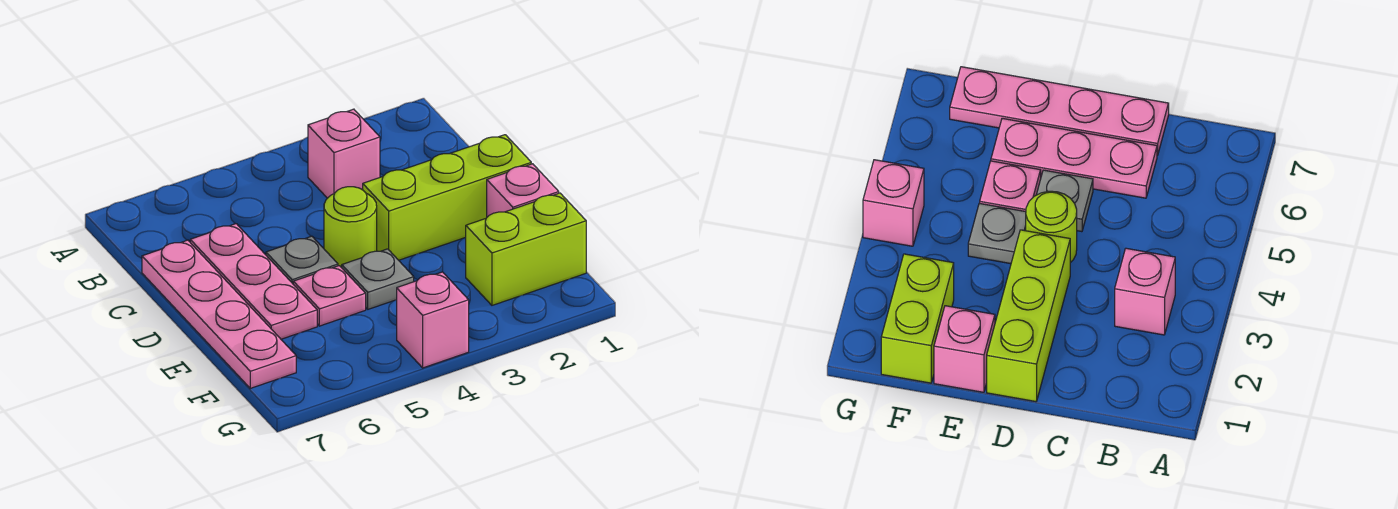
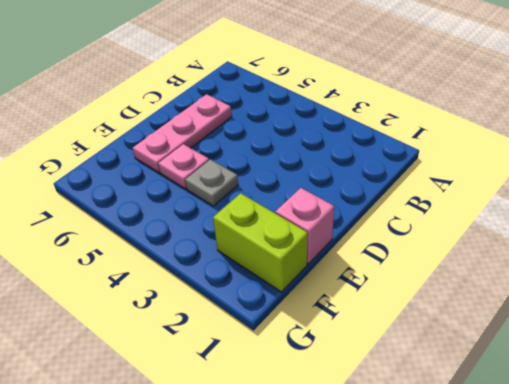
none -> pink brick B3 level 1
none -> pink plate C7:F7 level 1

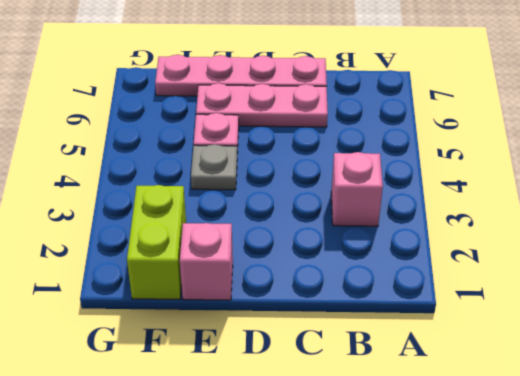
none -> lime brick D1:D3 level 1
none -> lime round brick D4 level 1

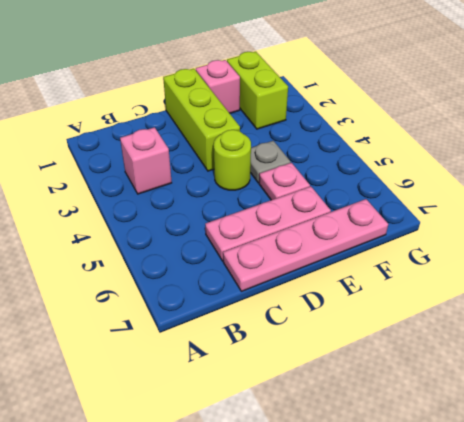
none -> grey plate D5 level 1
none -> pink brick G4 level 1

